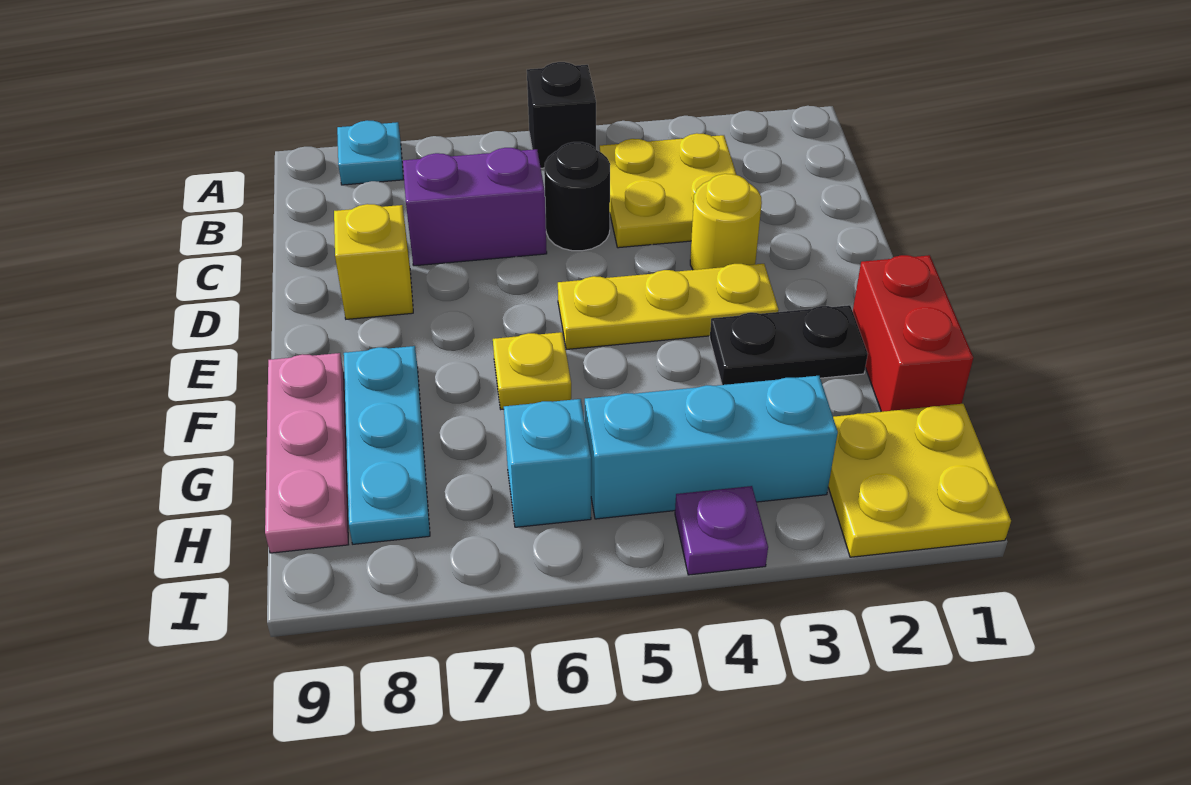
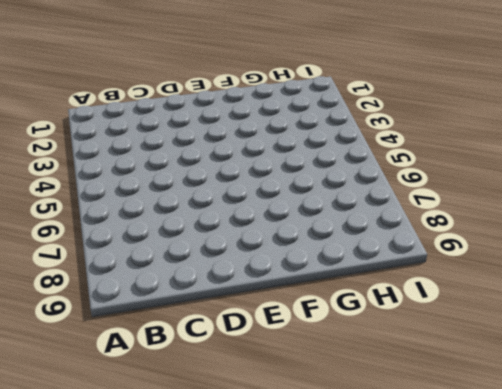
none -> black brick A5 level 1
none -> cyan plate A8 level 1
none -> yellow plate B3:C4 level 1

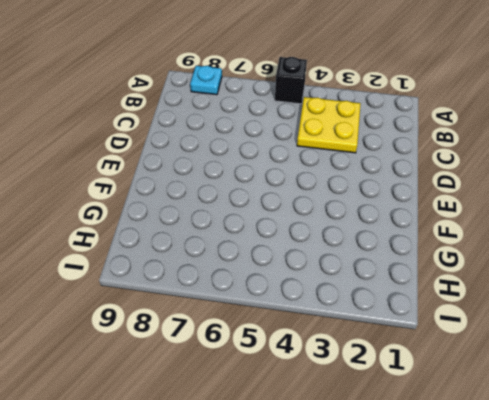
none -> black round brick C5 level 1
none -> purple brick C6:C7 level 1
none -> yellow round brick D3 level 1

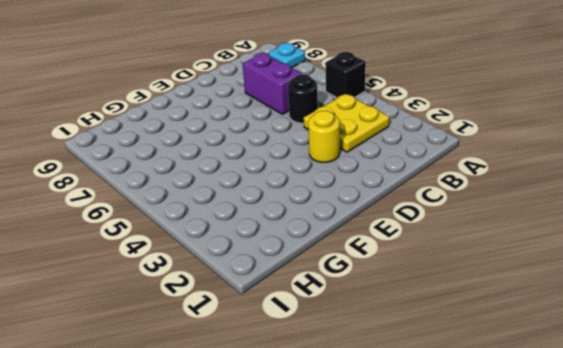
none -> yellow brick D8 level 1
none -> yellow plate E3:E5 level 1
none -> red brick F1:G1 level 1

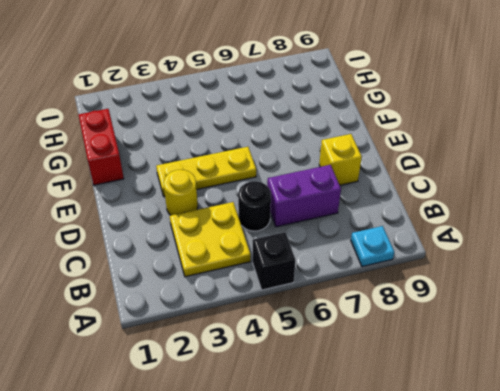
none -> black plate F2:F3 level 1
none -> yellow plate F6 level 1
none -> cyan plate F8:H8 level 1

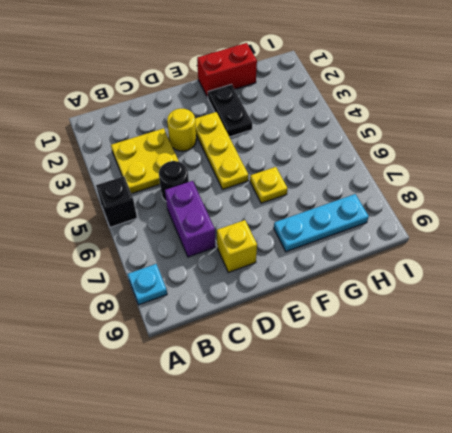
none -> pink plate F9:H9 level 1
none -> yellow plate H1:I2 level 1
none -> cyan brick H3:H5 level 1

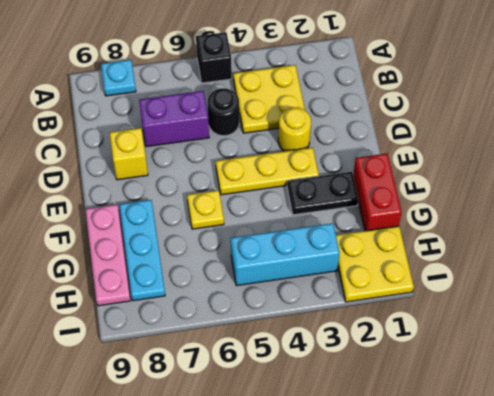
none -> cyan brick H6 level 1
none -> purple plate I4 level 1

